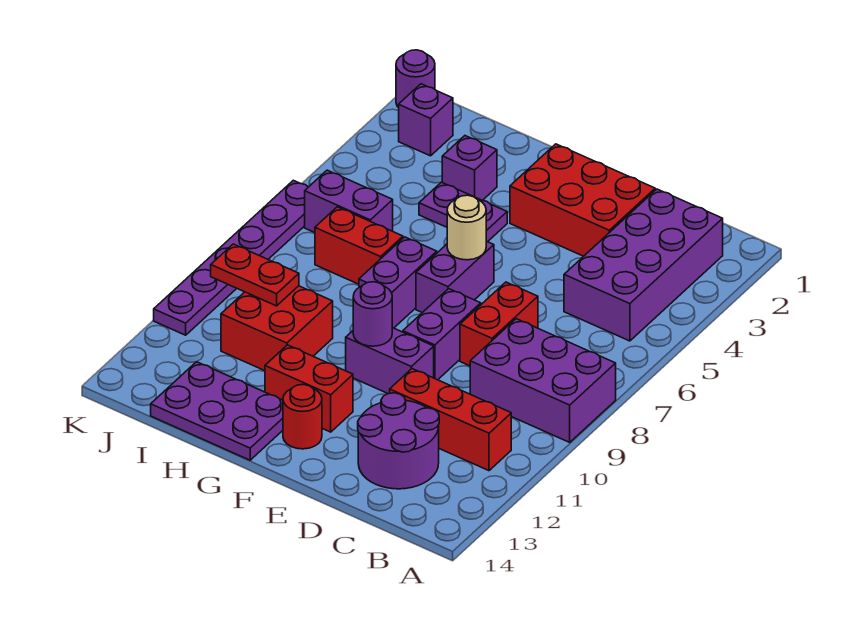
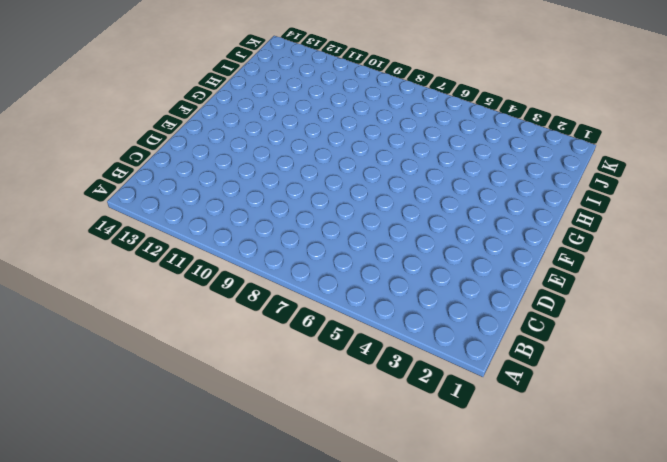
none -> purple brick A8:C9 level 1
none -> purple brick B2:C5 level 1
none -> red brick B11:D11 level 1

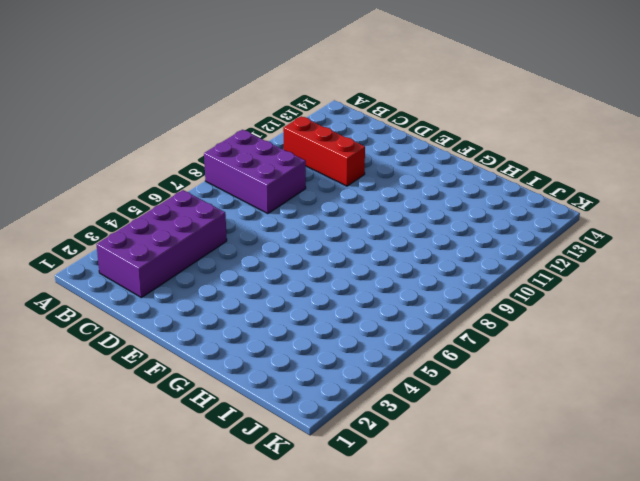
none -> purple round brick C12:D13 level 1
none -> red brick D2:F3 level 1
none -> red brick D7:D8 level 1

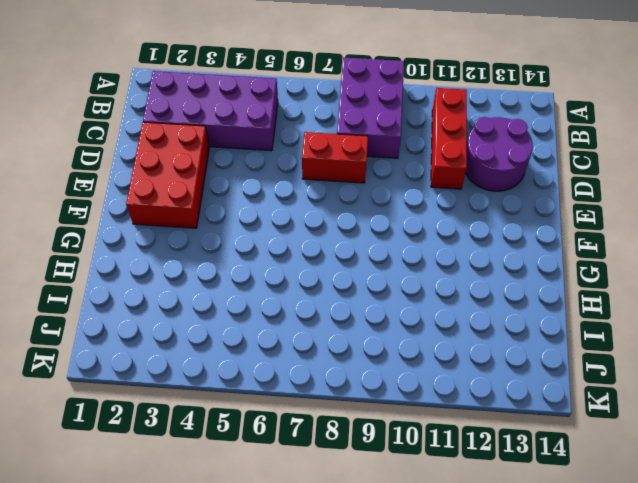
none -> purple brick E8:E9 level 1
none -> purple brick E10:F10 level 1
none -> purple brick F6:F7 level 1

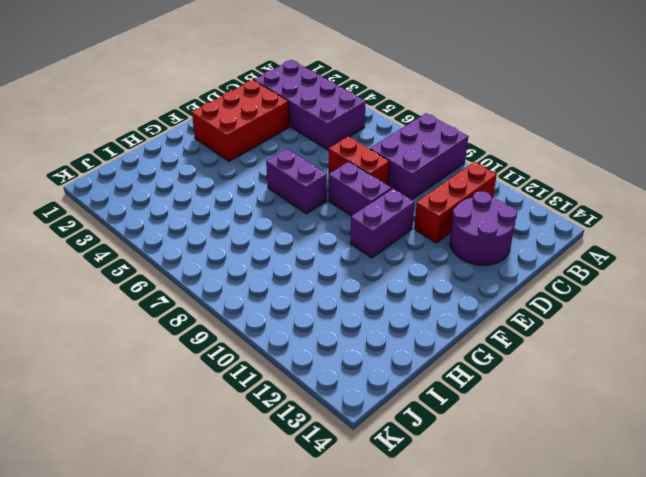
none -> red brick F12:G12 level 1
none -> red round brick F13 level 1
none -> purple plate G4:H4 level 1

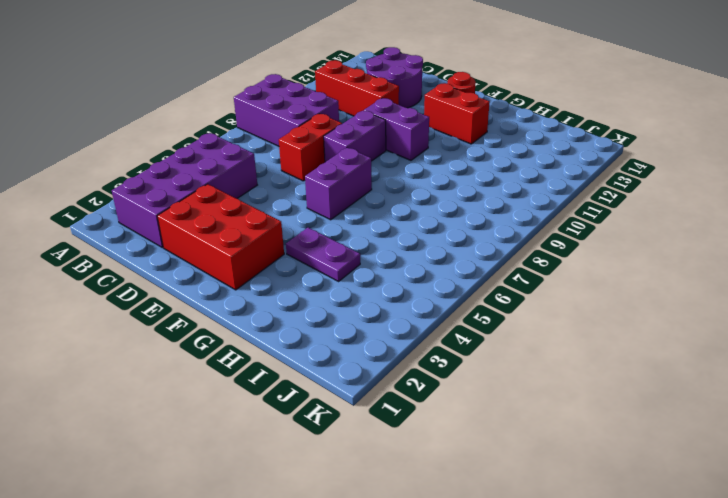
none -> purple brick G7:G8 level 1
none -> purple plate G13:I14 level 1
none -> purple brick H3 level 1

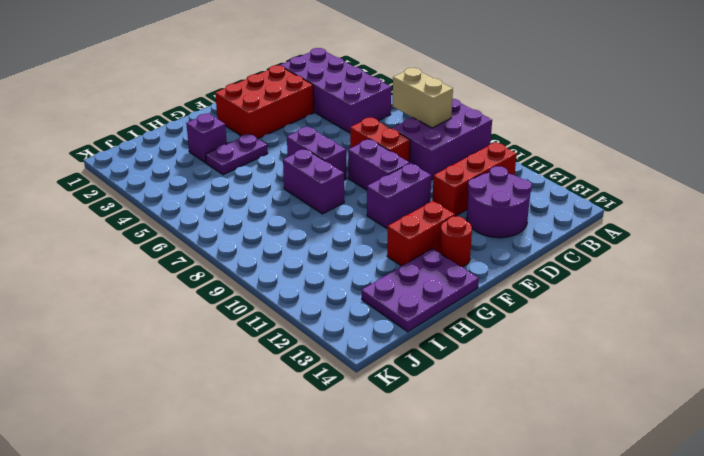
tan brick B7:B8 level 2 -> none
none -> red brick H7:I7 level 1
none -> red brick H10:I11 level 1
none -> purple brick I6:J6 level 1

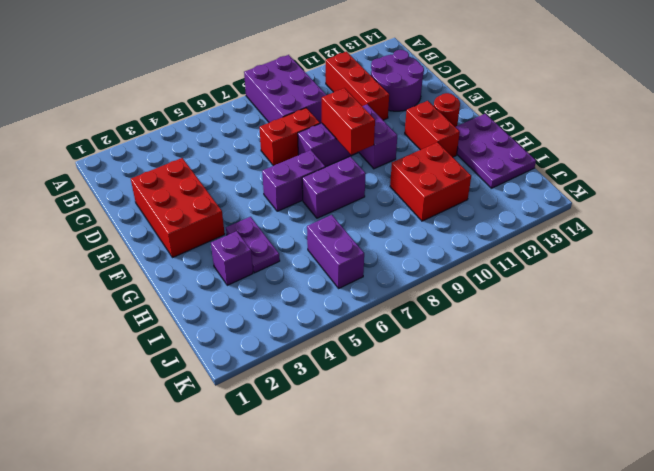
red brick E9:F9 level 2 -> red brick H7:I7 level 1
none -> purple brick B2:C5 level 1
none -> purple brick J2 level 1
none -> purple round brick K1 level 1

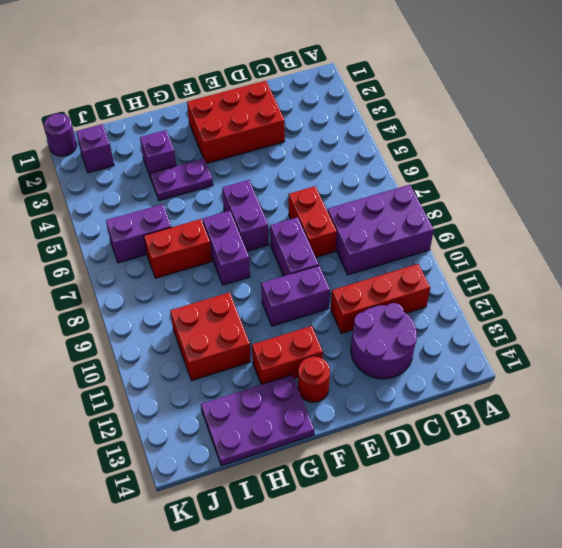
none -> purple brick B2:C5 level 1
none -> purple plate K6:K11 level 1
none -> tan round brick F6 level 2

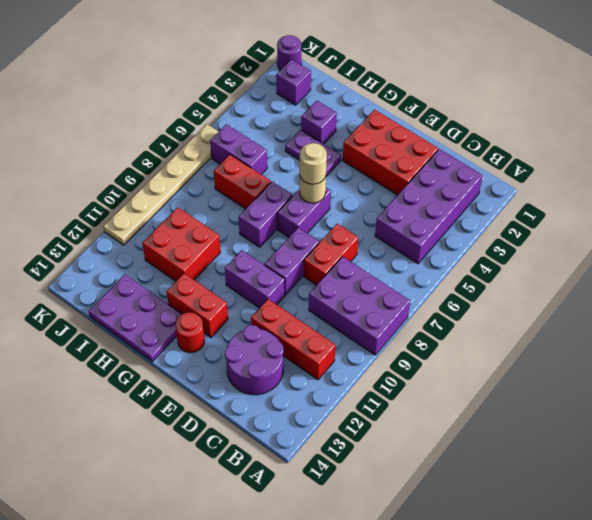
tan round brick F6 level 3 -> none
tan plate K6:K11 level 1 -> purple plate K6:K11 level 1
none -> purple round brick F10 level 2
none -> red plate I10:J10 level 2

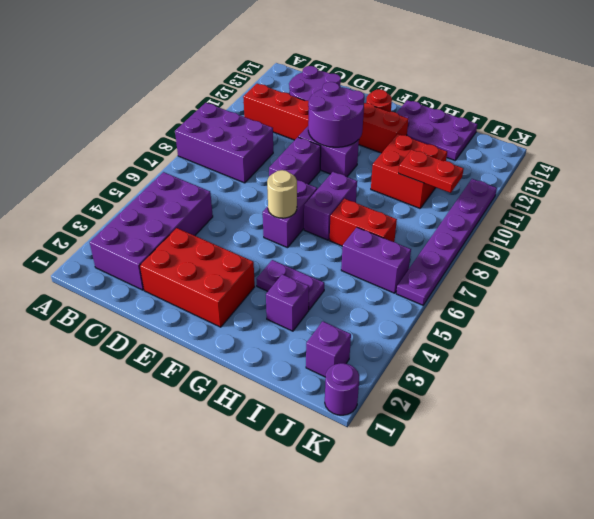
purple round brick E10:F11 level 2 -> purple round brick F10 level 2
none -> red brick D7:D8 level 1

